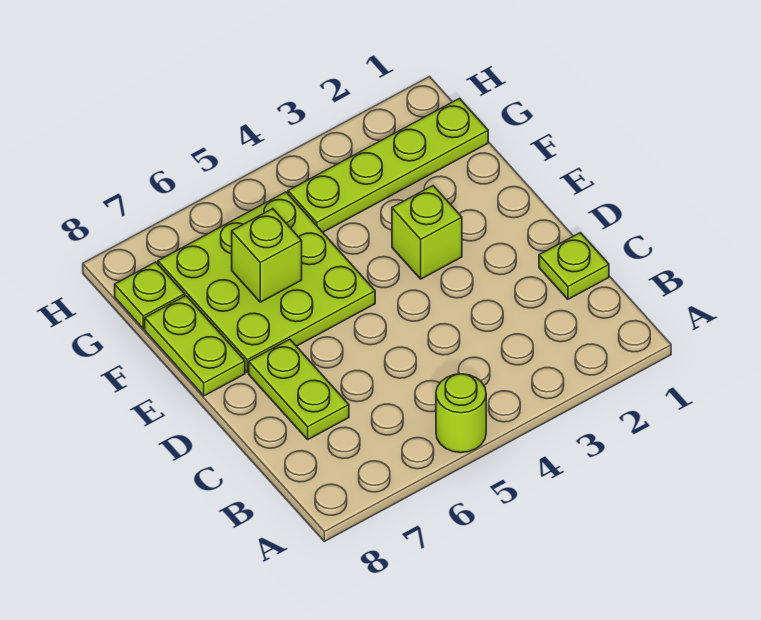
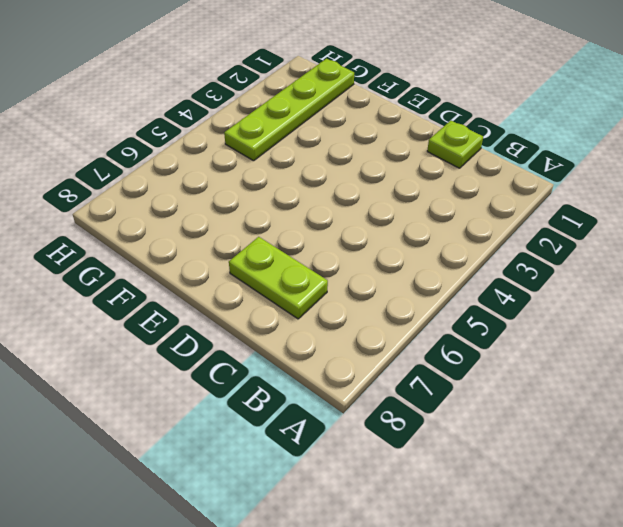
none -> lime round brick A5 level 1
none -> lime brick E3 level 1

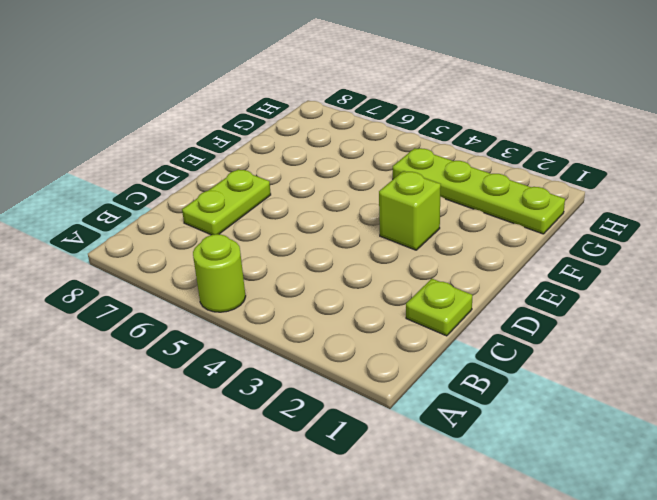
none -> lime plate E5:G7 level 1
none -> lime plate E8:F8 level 1

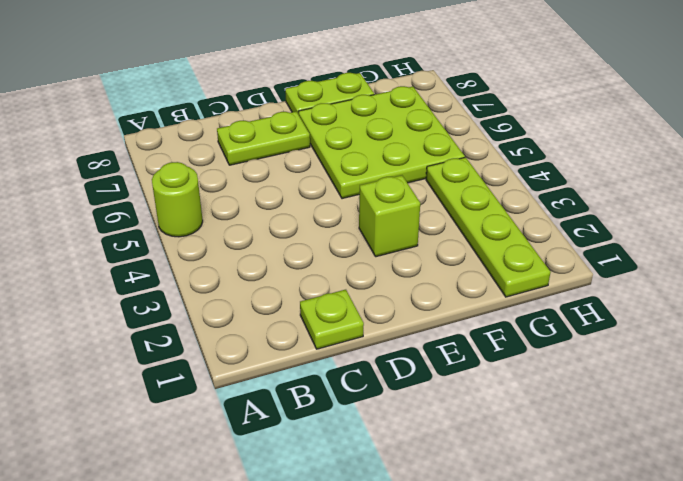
none -> lime plate G8 level 1
none -> lime brick F6 level 2

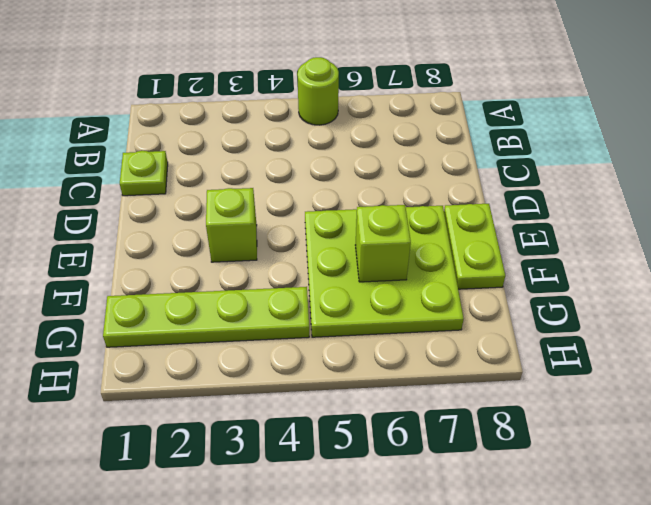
none -> lime plate C7:D7 level 1
none -> lime plate G8 level 1

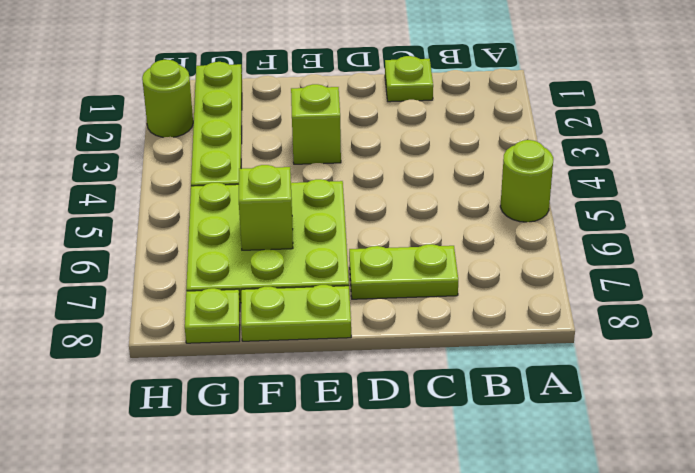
lime round brick H2 level 1 -> none

